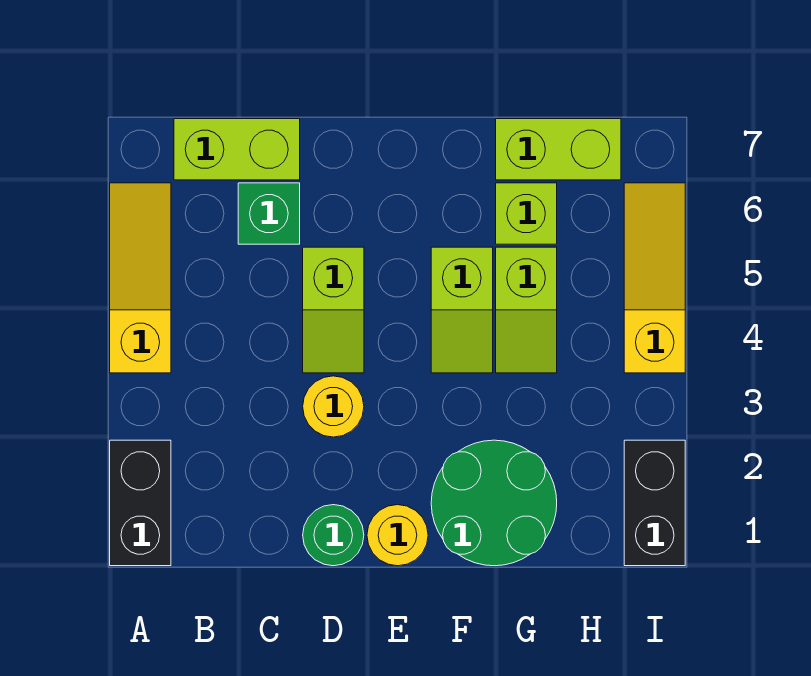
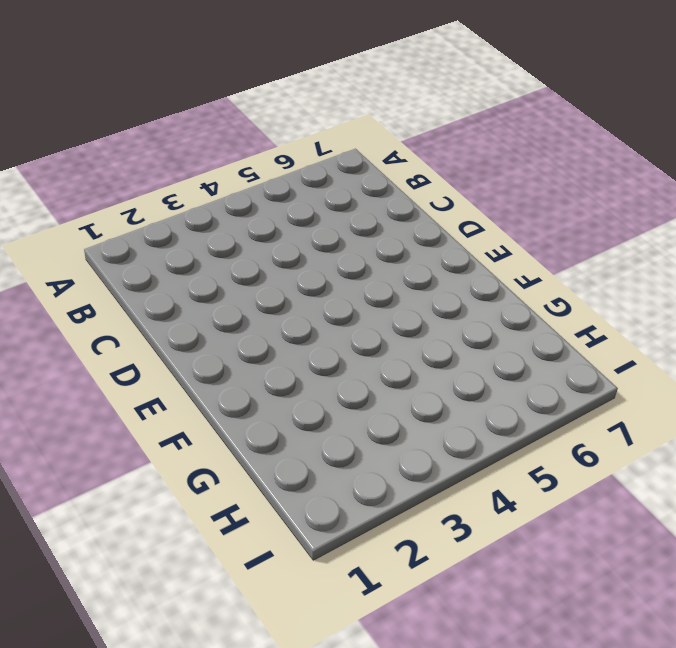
none -> black brick A1:A2 level 1
none -> yellow slope A4:A6 level 1 top 4
none -> lime brick B7:C7 level 1

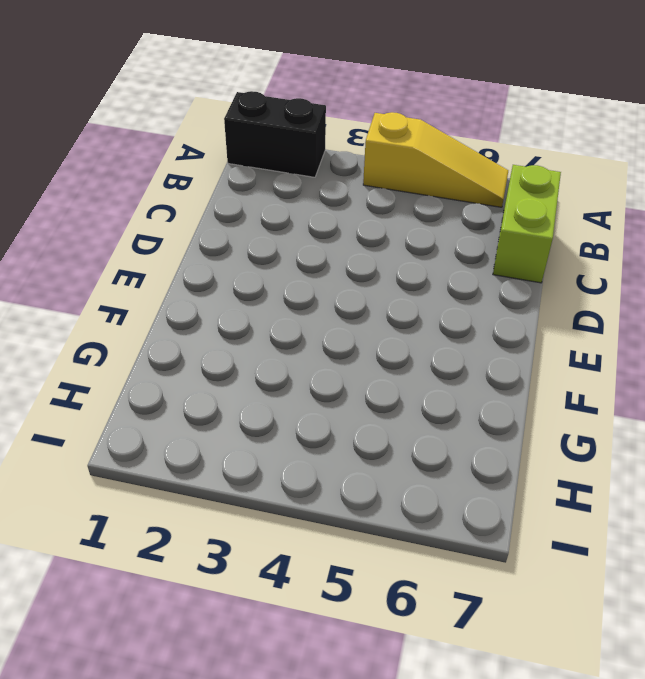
none -> green brick C6 level 1
none -> green round brick D1 level 1
none -> yellow round brick D3 level 1

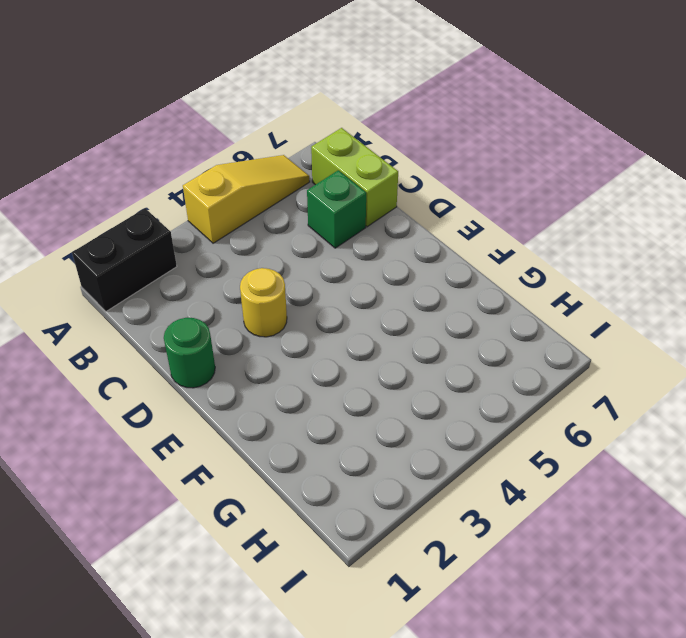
none -> lime slope D4:D5 level 1 top 5
none -> yellow round brick E1 level 1
none -> green round brick F1:G2 level 1

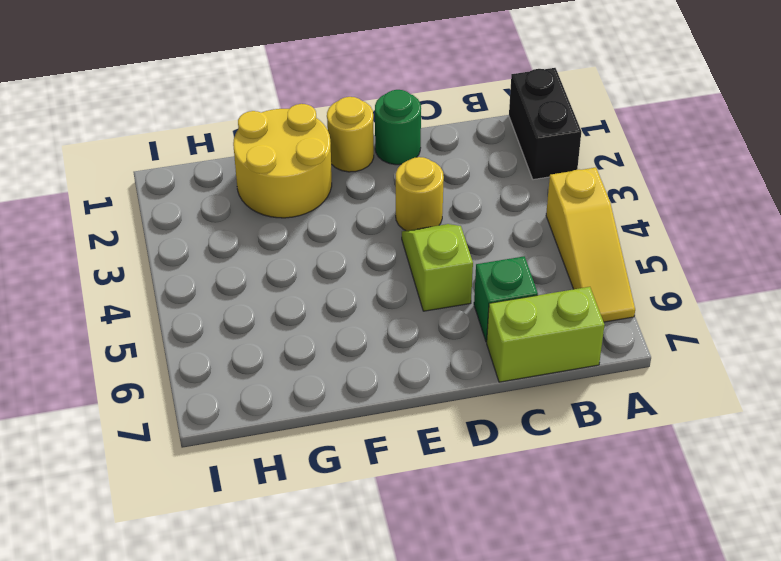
yellow round brick F1:G2 level 1 -> green round brick F1:G2 level 1
none -> lime slope F4:F5 level 1 top 5
none -> lime slope G4:G5 level 1 top 5
none -> lime brick G6 level 1

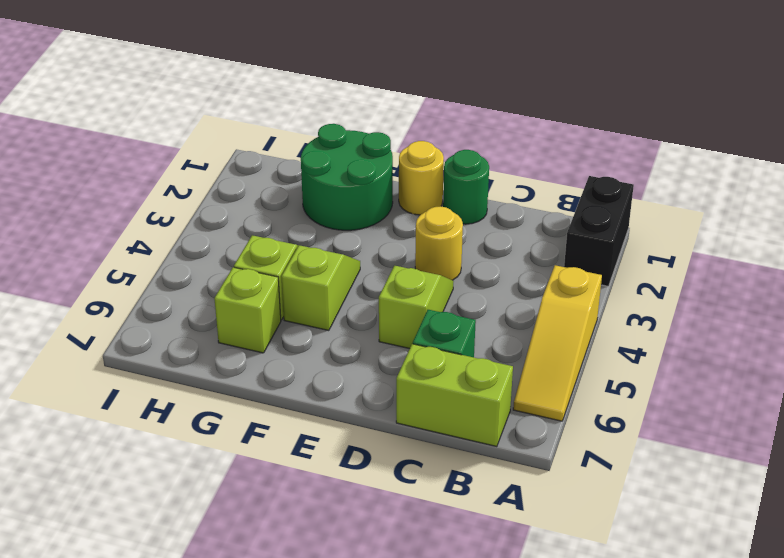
none -> lime brick G7:H7 level 1
none -> black brick I1:I2 level 1
none -> yellow slope I4:I6 level 1 top 4

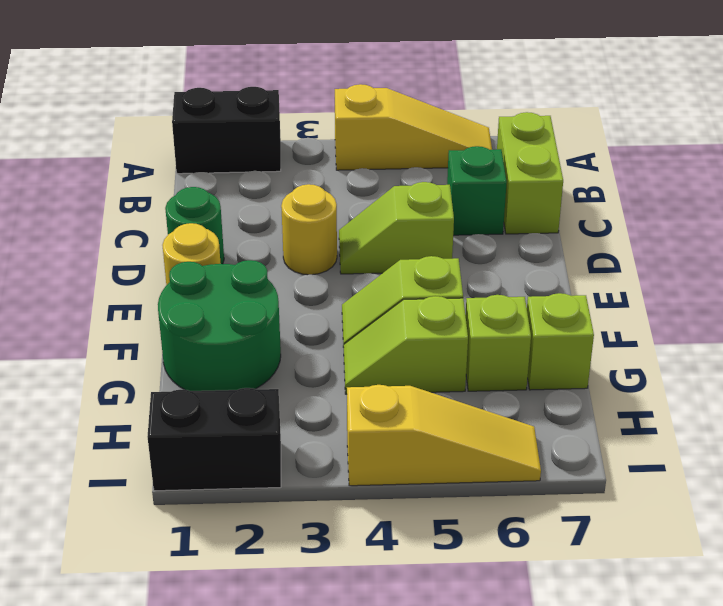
lime brick G7 level 1 -> lime brick G7:H7 level 1

